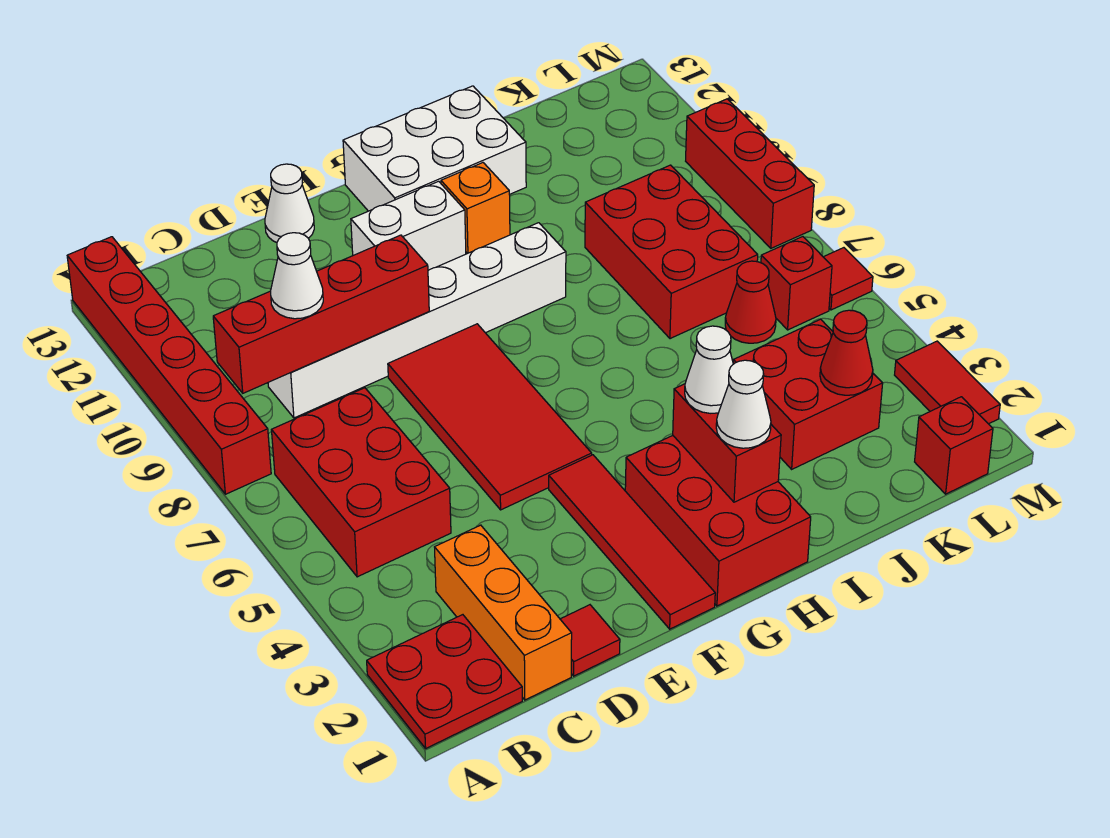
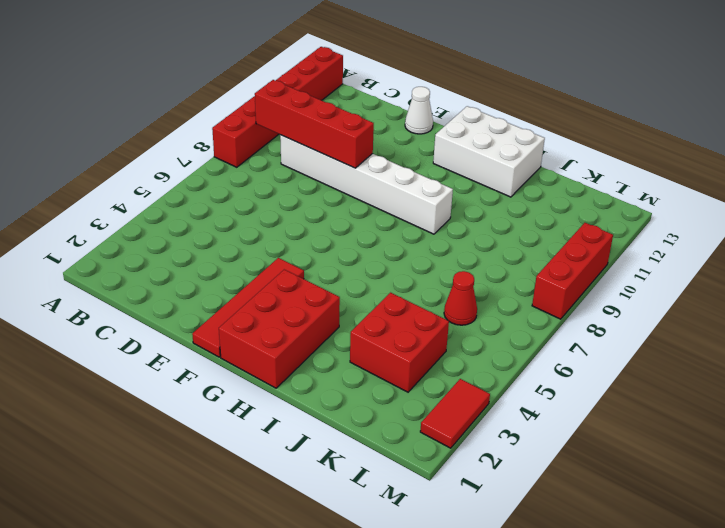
none -> red plate A1:B2 level 1
none -> red brick B5:C7 level 1
none -> orange brick C1:C3 level 1

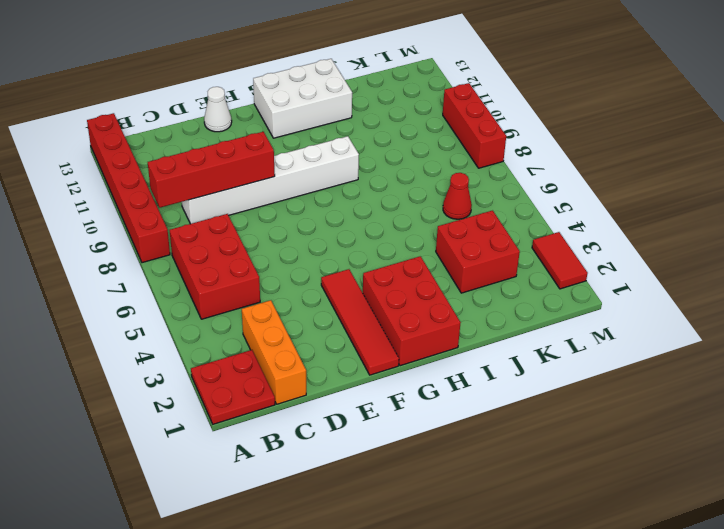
none -> red tile D1 level 1
none -> red tile E5:F8 level 1
none -> white brick F11:G11 level 1

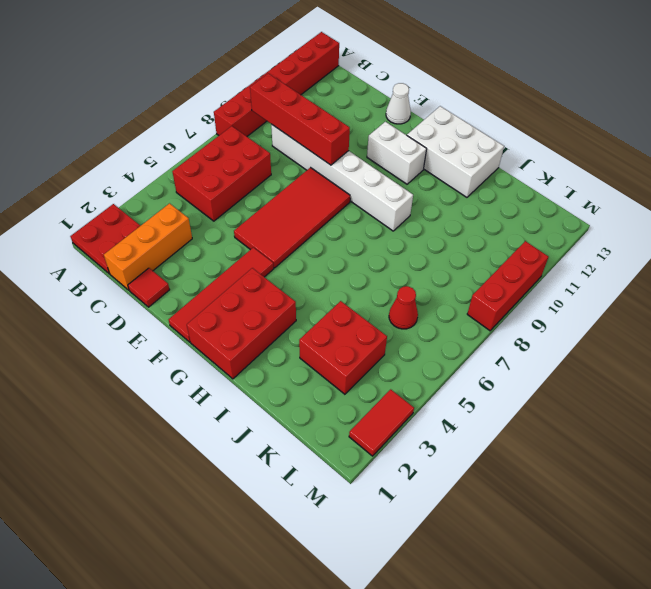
none -> orange brick H11 level 1
none -> red brick J7:K9 level 1
none -> red brick L1 level 1

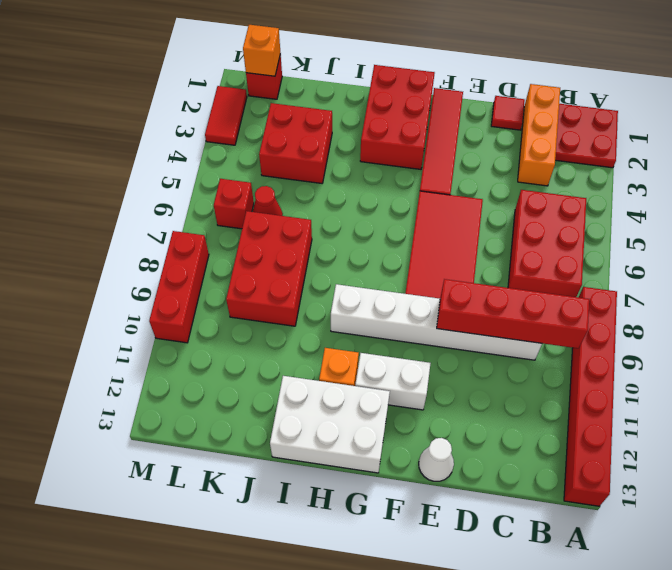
orange brick L1 level 2 -> none
none -> red tile M6 level 1
none -> red brick H2:H3 level 2
none -> red cone K3 level 2

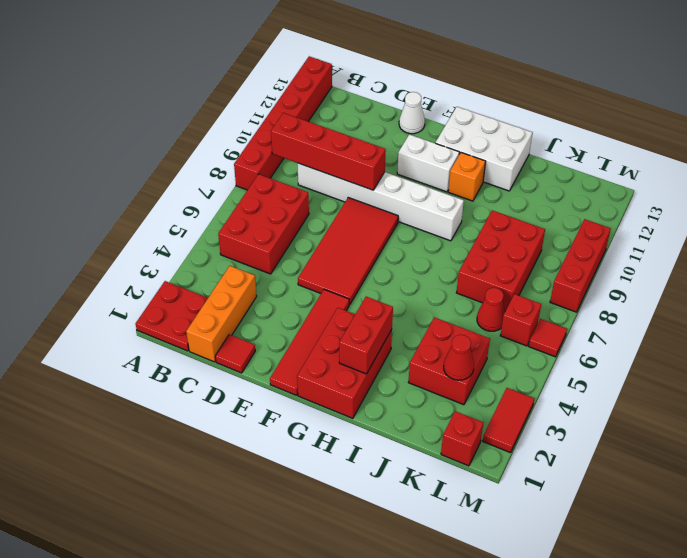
none -> white cone C9 level 3
none -> white cone H2 level 3
none -> white cone H3 level 3

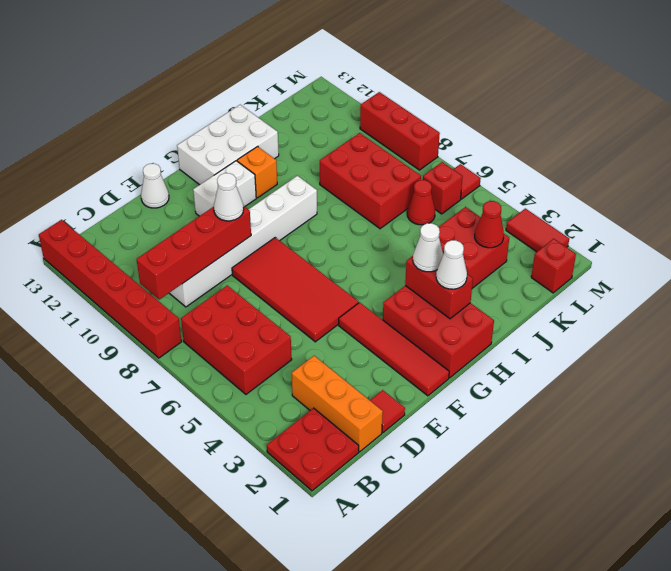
white cone E9 level 3 -> white cone C9 level 3

